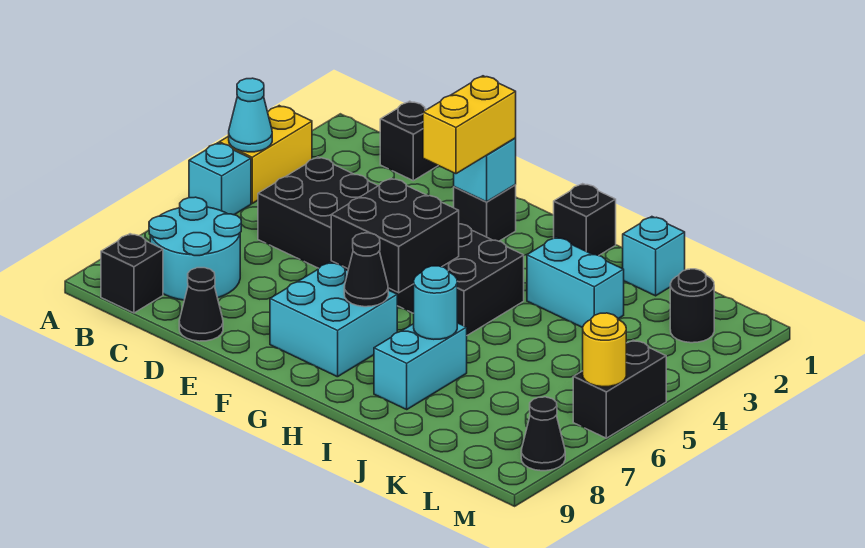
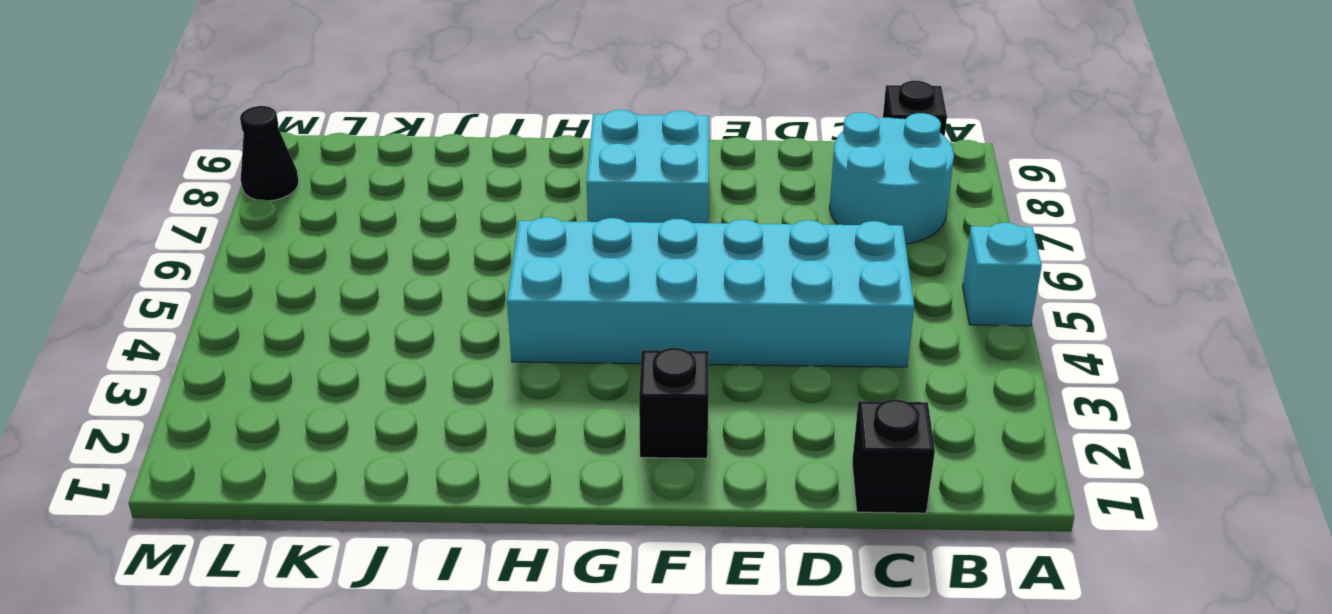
cyan brick C4:H5 level 1 -> black brick C4:H5 level 1
none -> yellow brick A3:A4 level 1
none -> black cone D9 level 1
none -> black brick H1 level 1

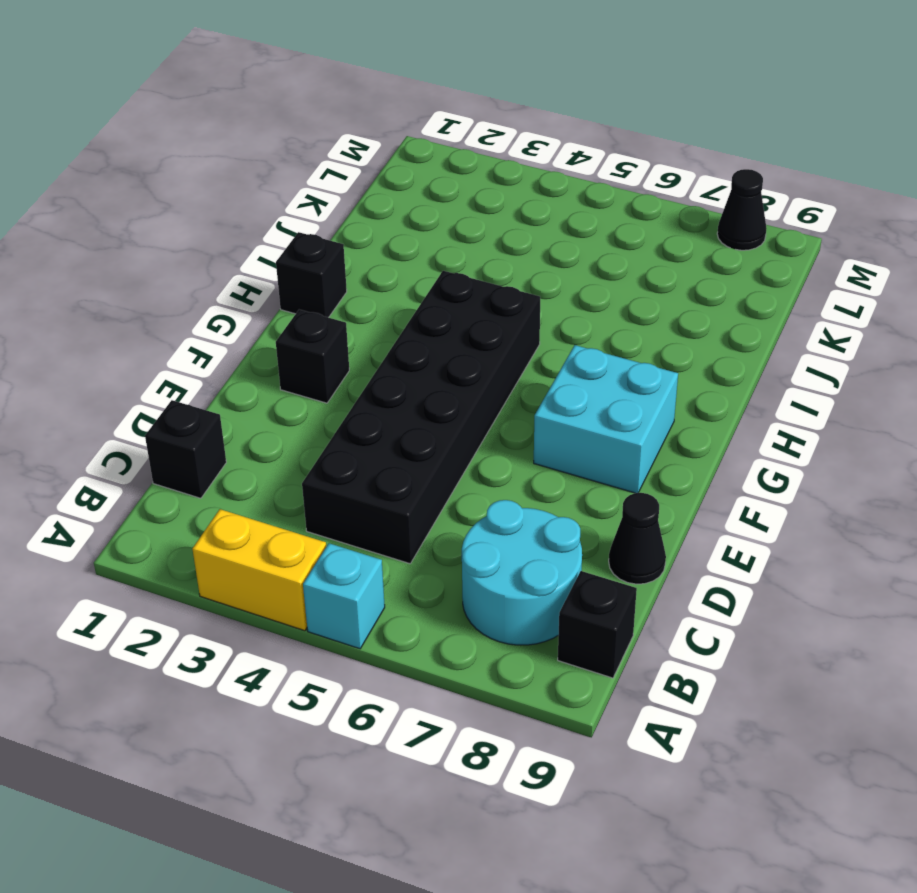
none -> cyan brick I3:J3 level 1
none -> cyan brick I7:I8 level 1
none -> cyan brick J1 level 1

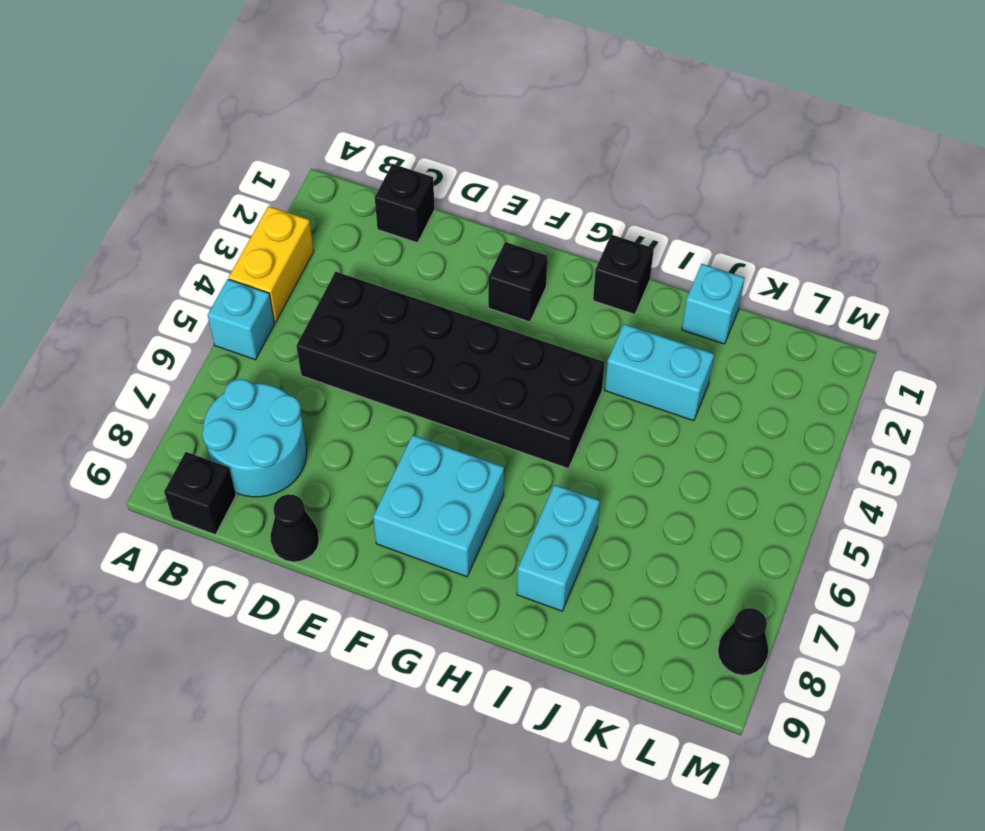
none -> black round brick L2 level 1
none -> black brick M5:M6 level 1
none -> cyan cone A4 level 2

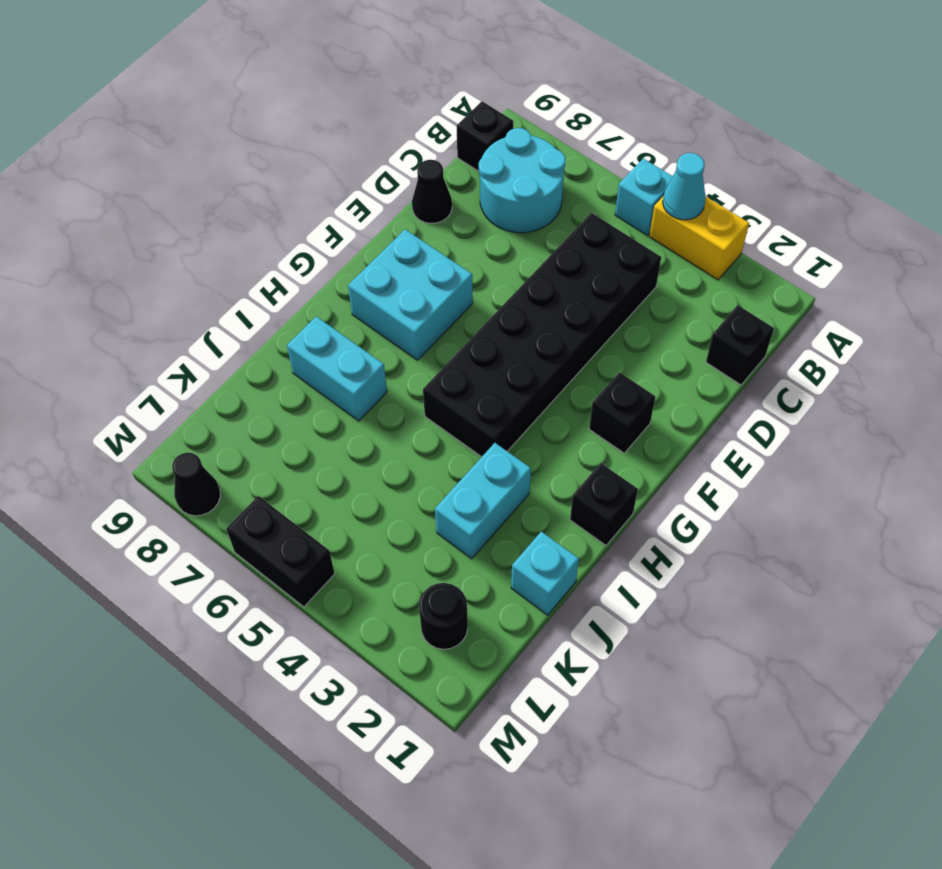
none -> cyan brick F2 level 2
none -> black brick F5:G6 level 2
none -> black cone G7 level 2

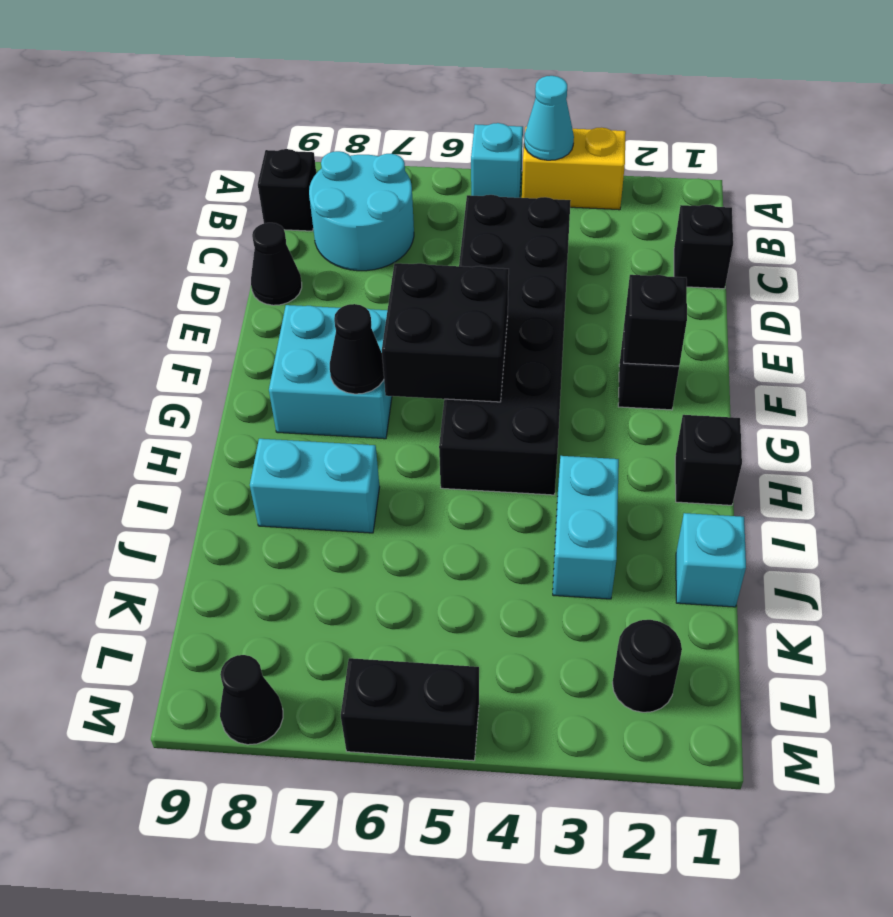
black brick F2 level 2 -> cyan brick F2 level 2
none -> cyan round brick I7 level 2
none -> yellow round brick M6 level 2
none -> yellow brick F2:F3 level 3

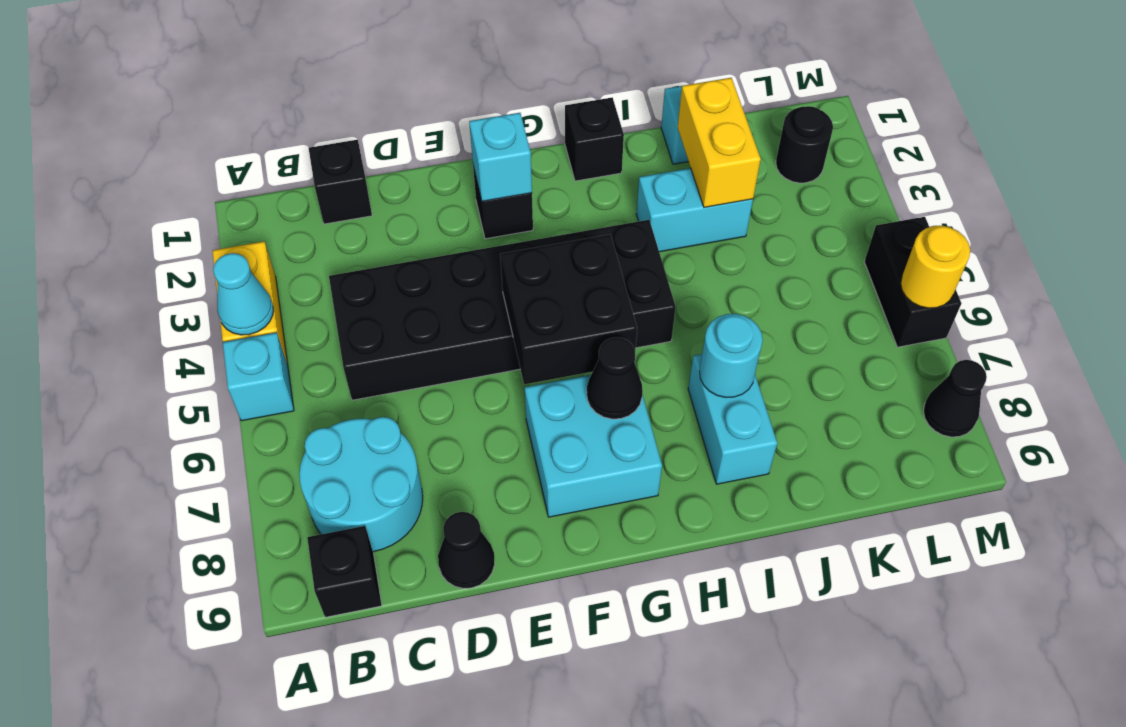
yellow brick J2:J3 level 2 -> yellow brick F2:F3 level 3

